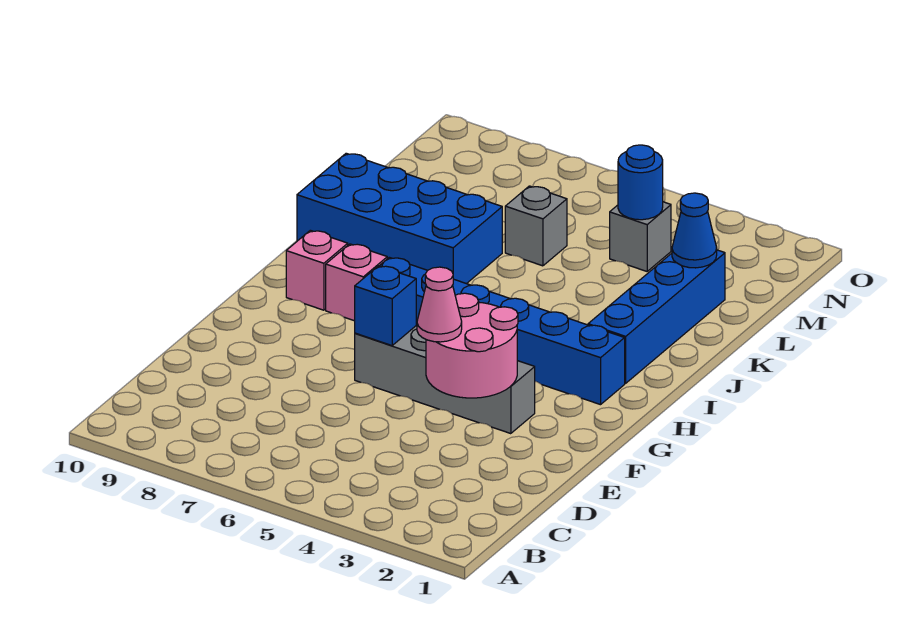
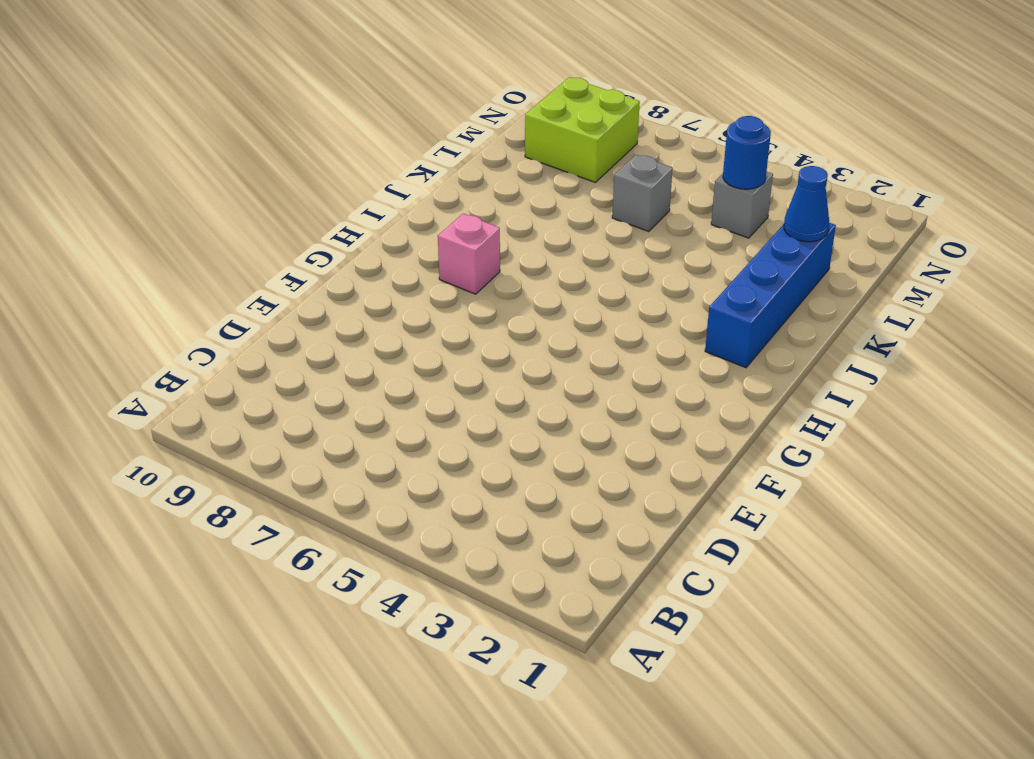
lime brick M8:N9 level 1 -> none
none -> grey brick F3:F6 level 1
none -> blue brick H2:H7 level 1
none -> pink brick H9 level 1

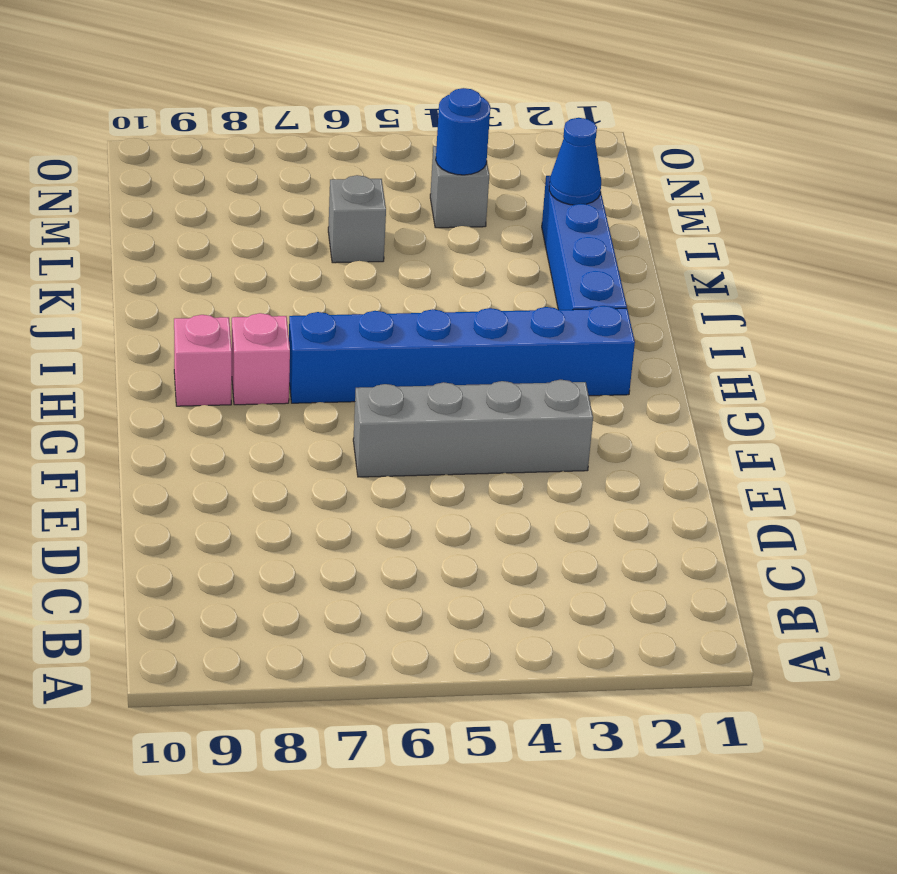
none -> blue brick J7:K10 level 1
none -> pink round brick E3:F4 level 2
none -> blue brick F6 level 2

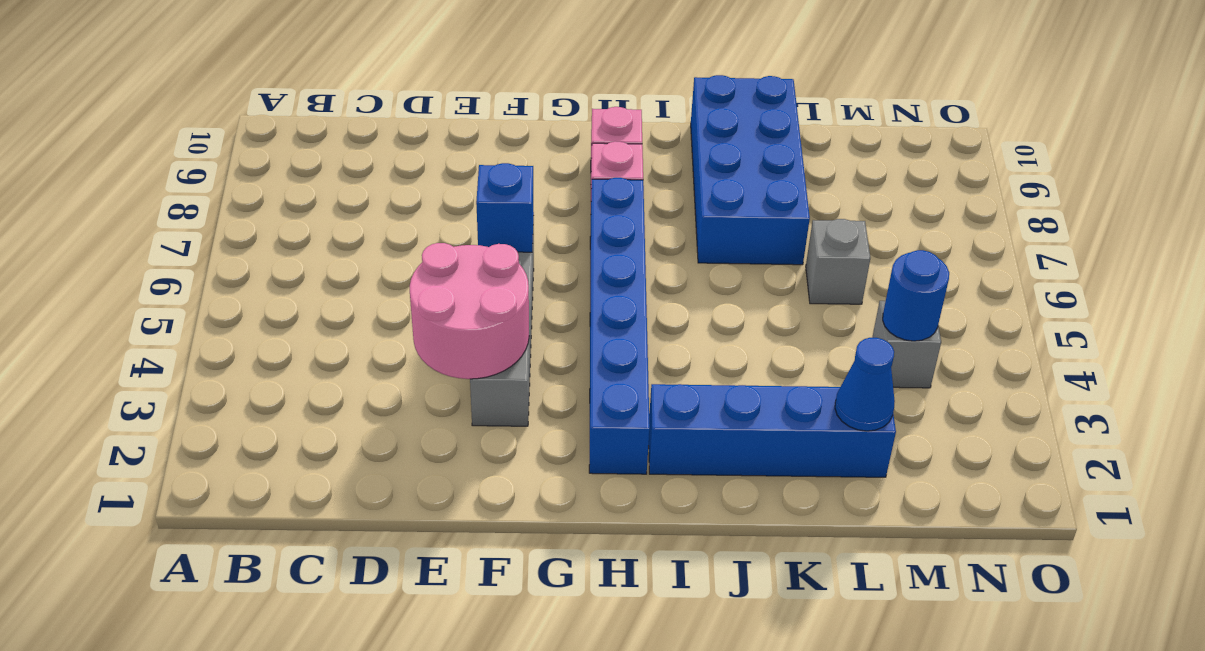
none -> pink cone E4 level 3

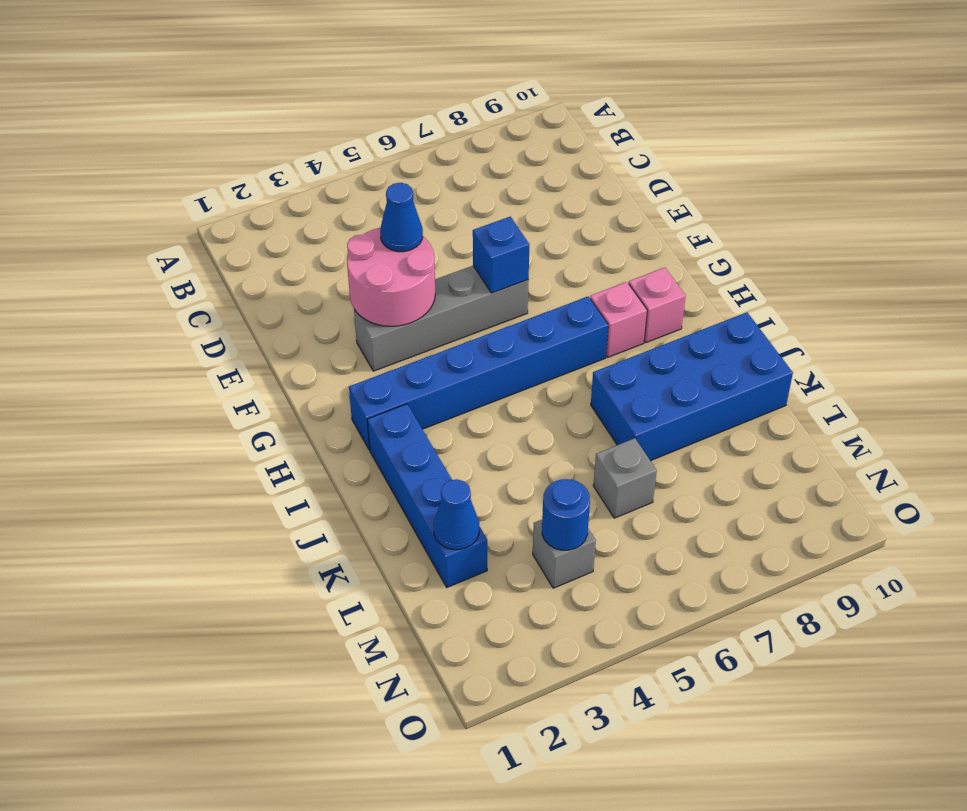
blue cone E4 level 3 -> pink cone E4 level 3

